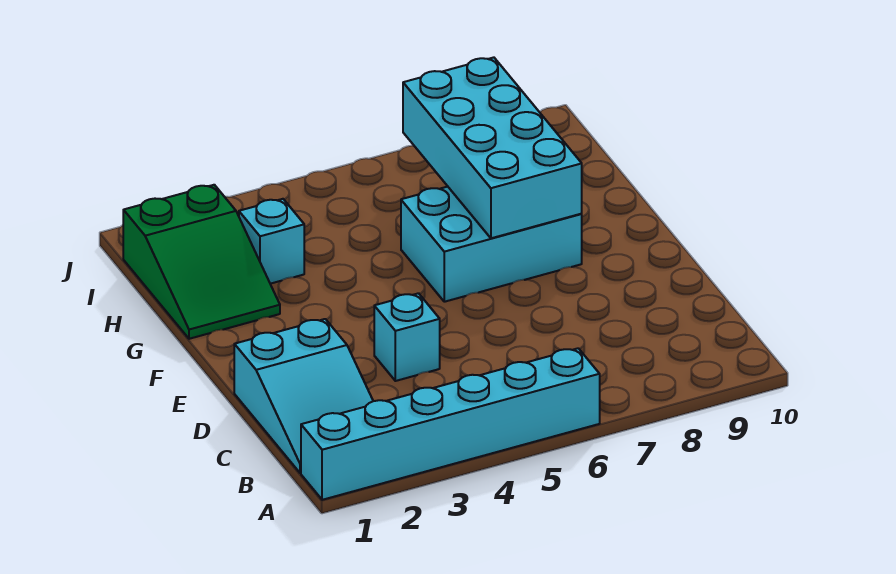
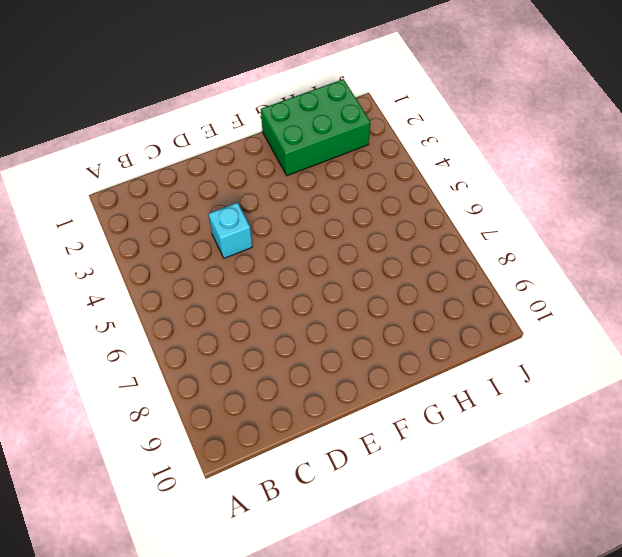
green brick G1:I2 level 1 -> green slope G1:I2 level 1 top I
none -> cyan brick A1:A6 level 1
none -> cyan slope B1:D2 level 1 top D

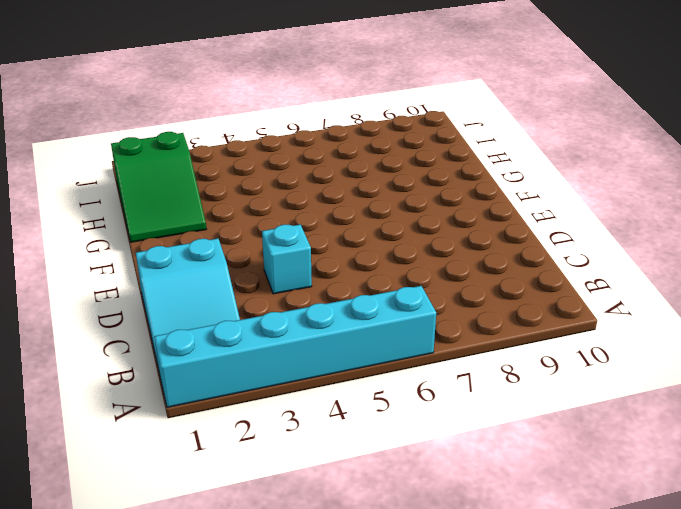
none -> cyan brick F6:G8 level 1
none -> cyan brick H3 level 1

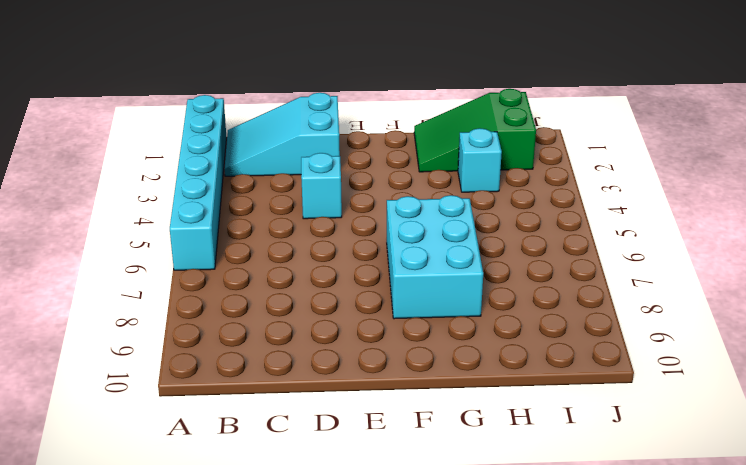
none -> cyan brick F7:I8 level 2

